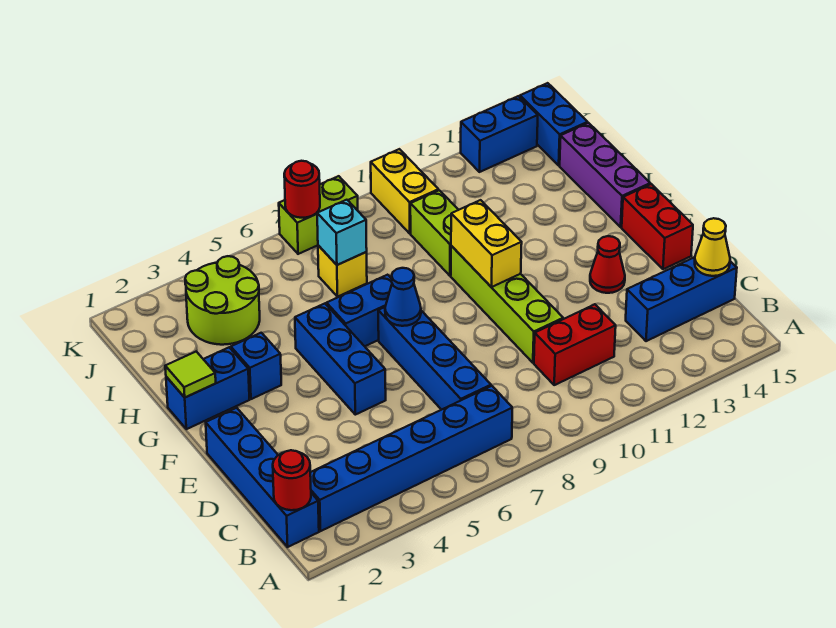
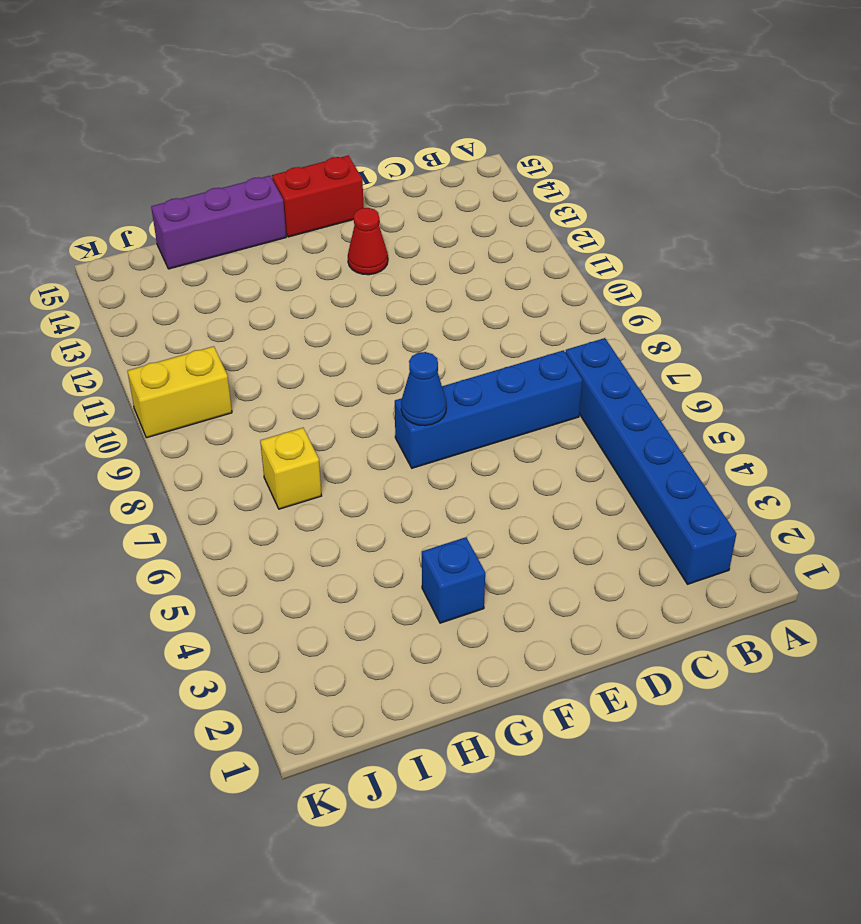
none -> blue brick B1:E1 level 1
none -> red brick C10:C11 level 1
none -> blue brick C13:C15 level 1

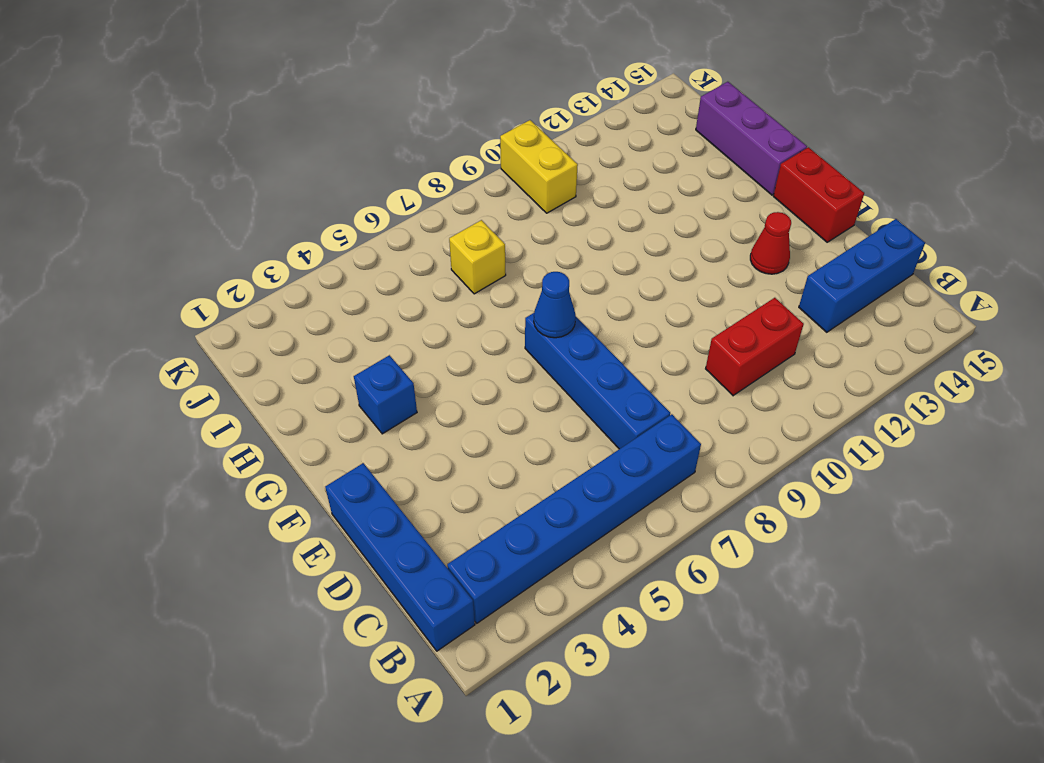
none -> lime brick D10:G10 level 1
none -> blue brick E5:G5 level 1
none -> blue brick G1:G2 level 1

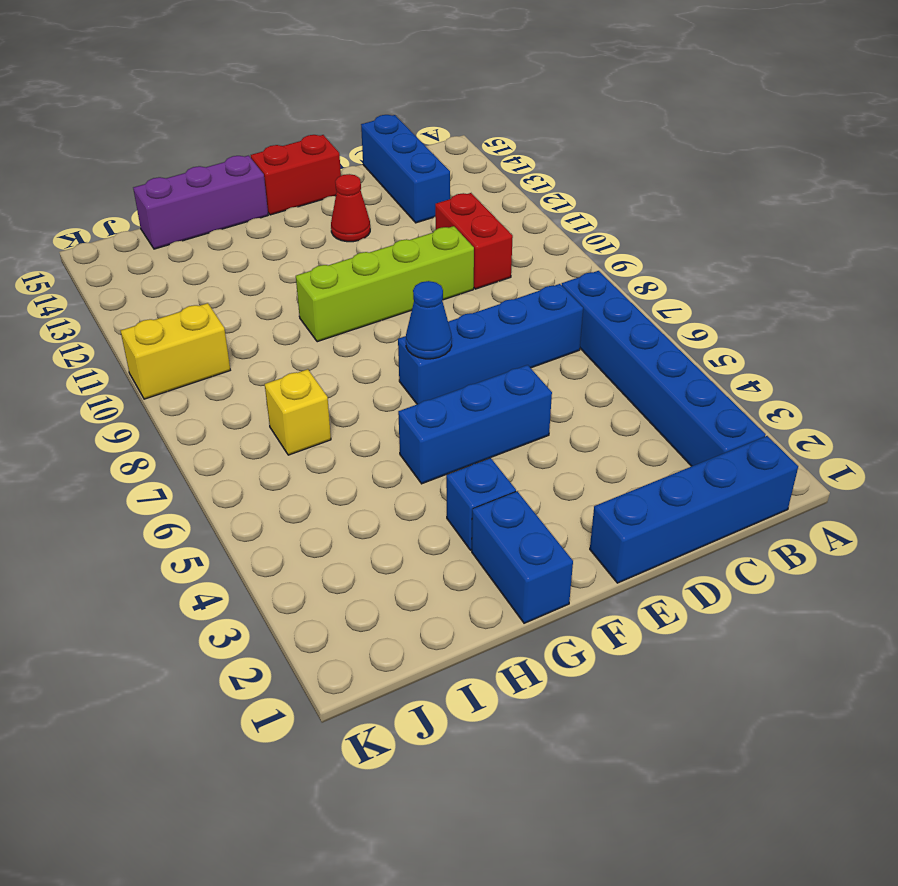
none -> blue brick G6:G7 level 1
none -> lime brick H10:I10 level 1
none -> lime round brick I3:J4 level 1

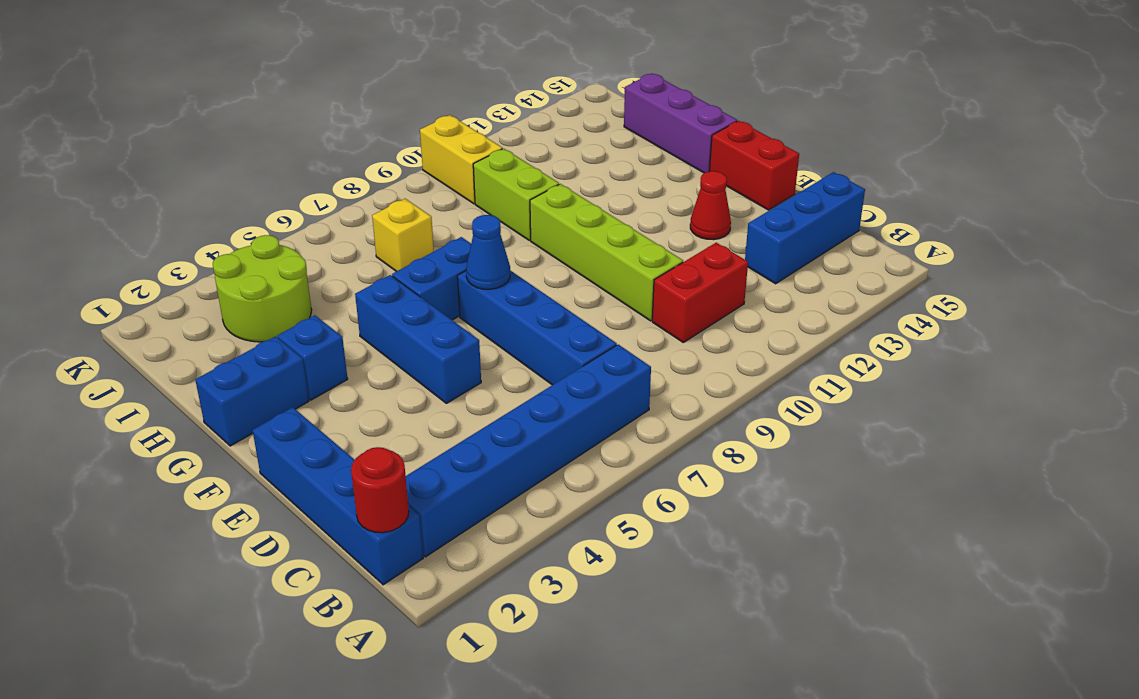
none -> blue brick J15:K15 level 1
none -> lime brick K7:K8 level 1
none -> blue brick K13:K14 level 1

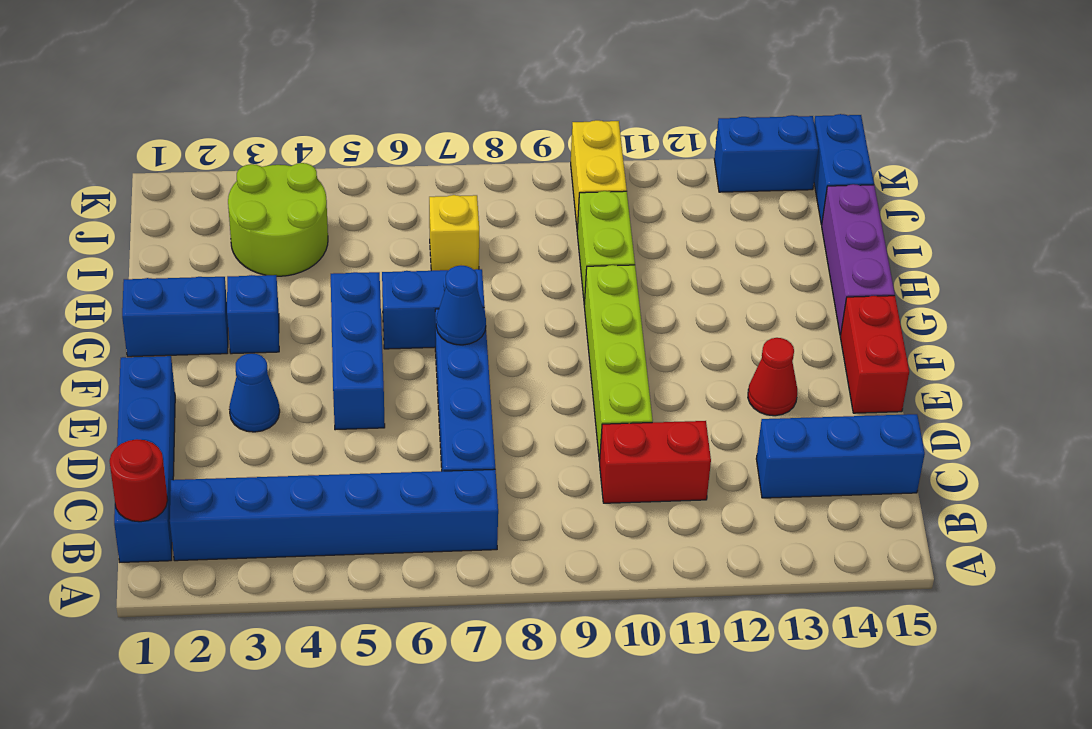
blue cone E3 level 1 -> none
none -> lime brick K7:K8 level 1
none -> yellow cone C15 level 2
none -> yellow brick F10:G10 level 2

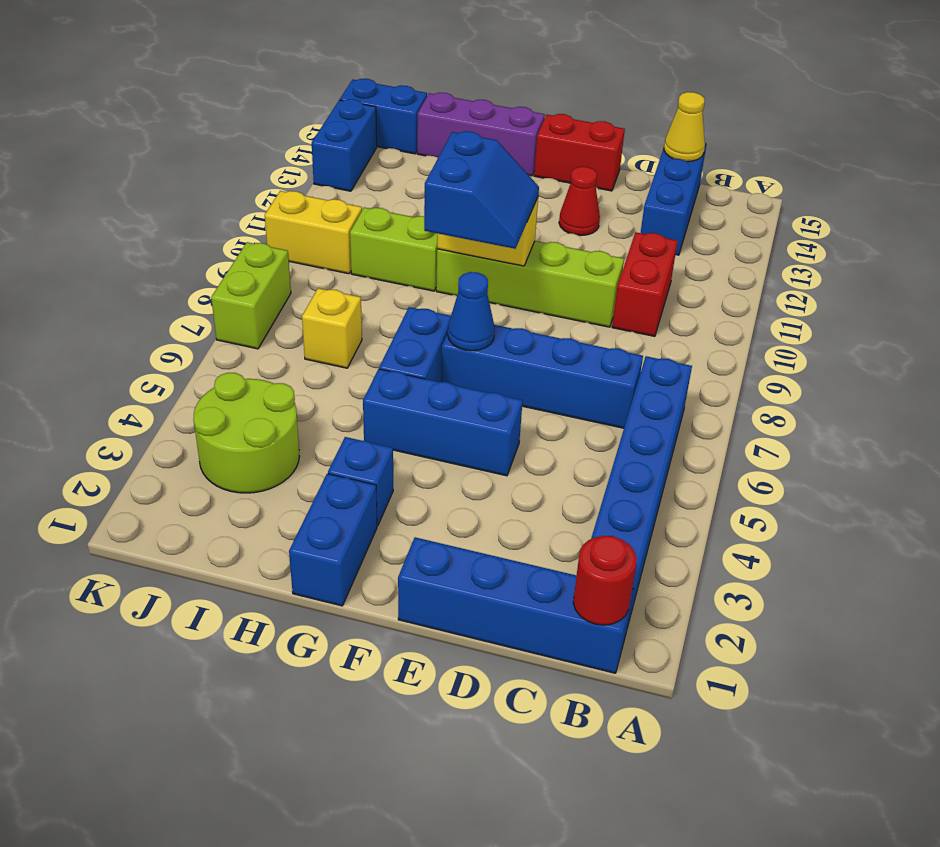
blue slope F9:G10 level 3 top G -> none
none -> lime tile G1 level 2
none -> cyan brick I7 level 2
none -> red round brick K7 level 2

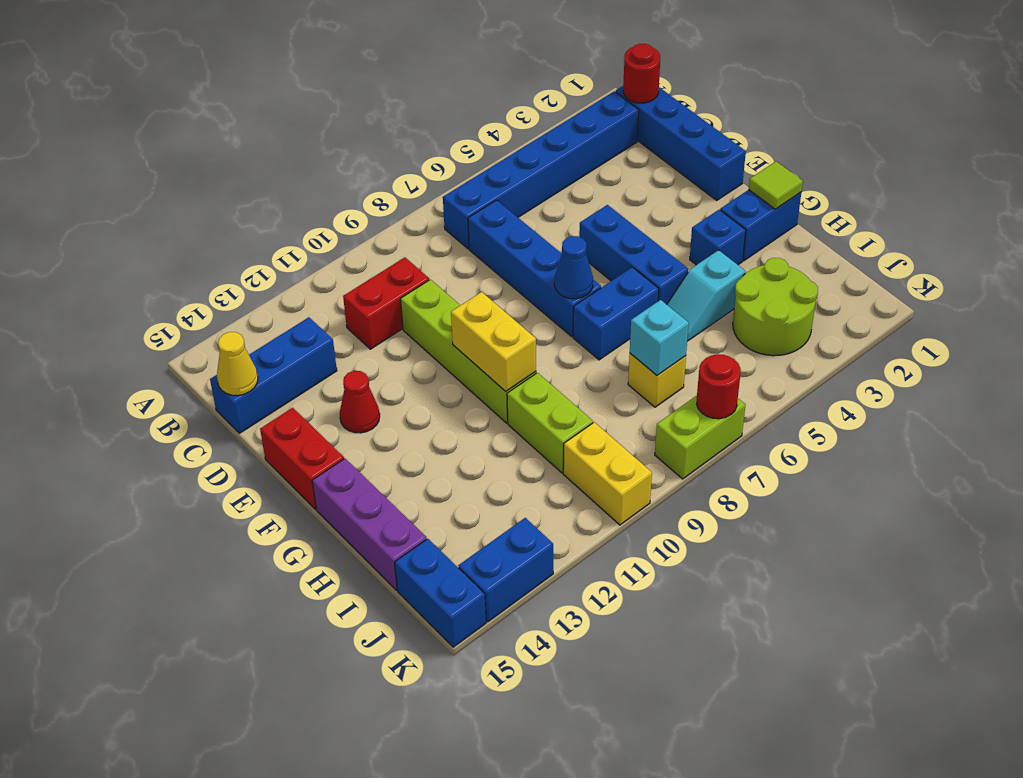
cyan slope H4:H5 level 1 top 4 -> none

